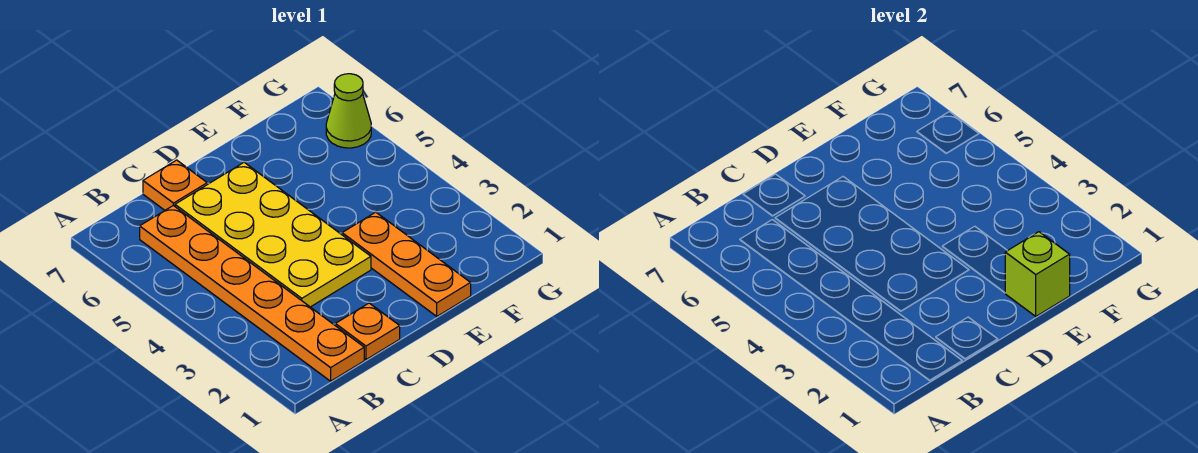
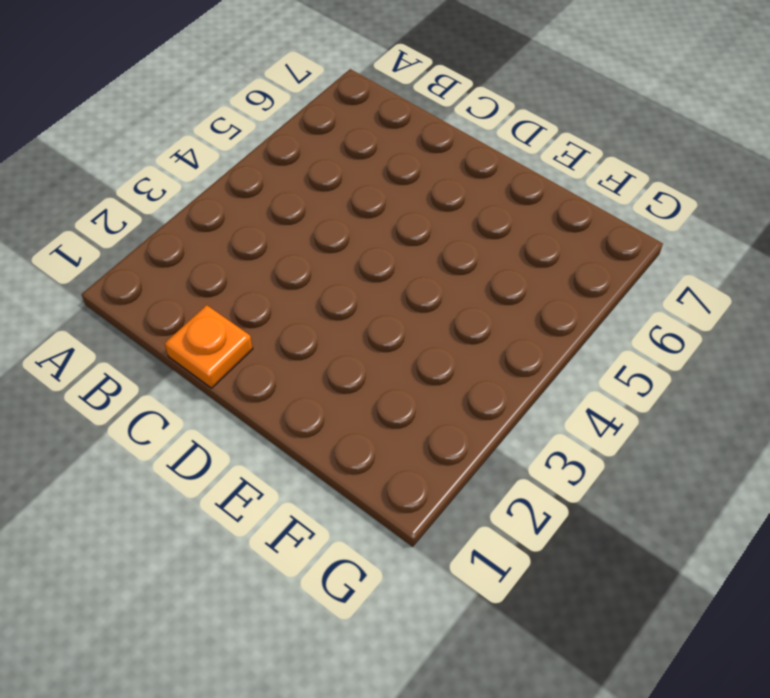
none -> orange plate B1:B6 level 1
none -> yellow plate C3:D6 level 1

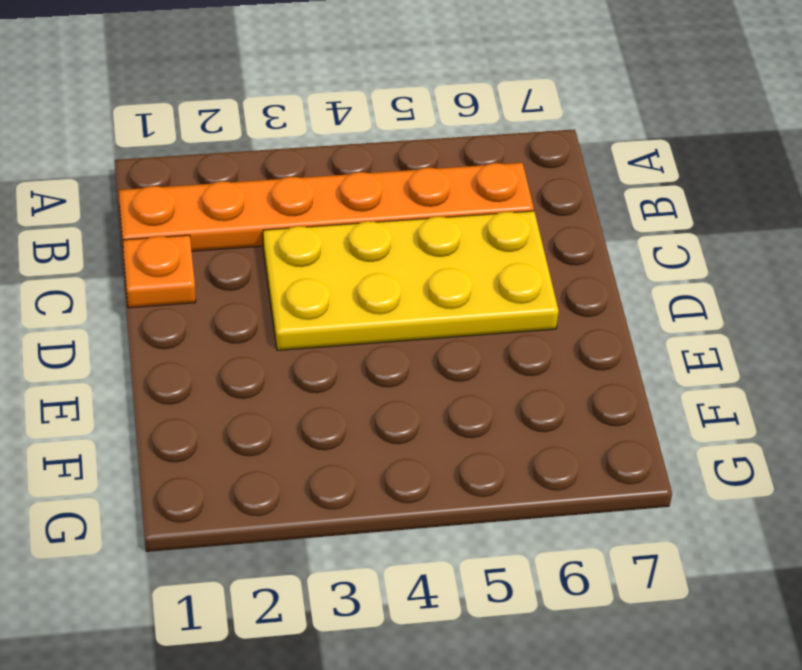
none -> orange plate C7 level 1
none -> orange plate E1:E3 level 1

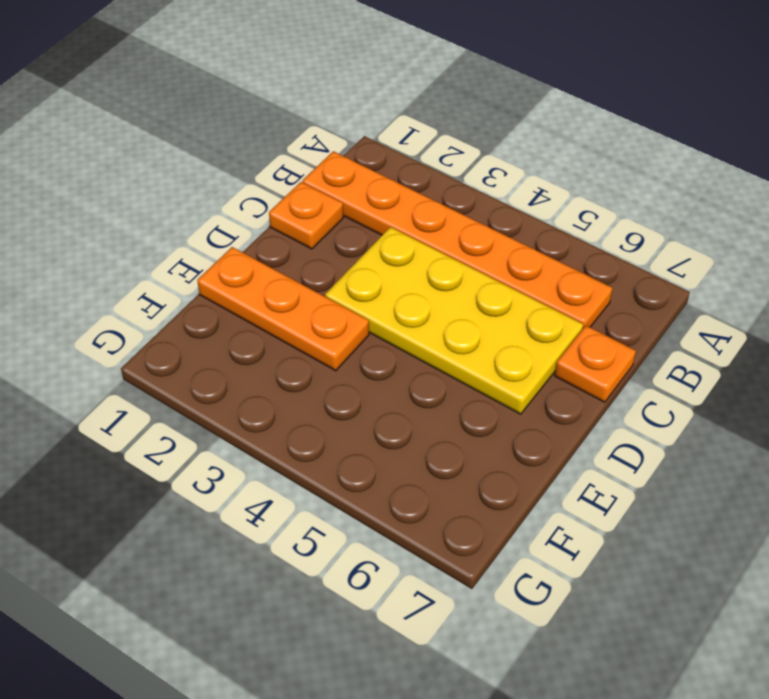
none -> lime cone G6 level 1
none -> lime brick E1 level 2

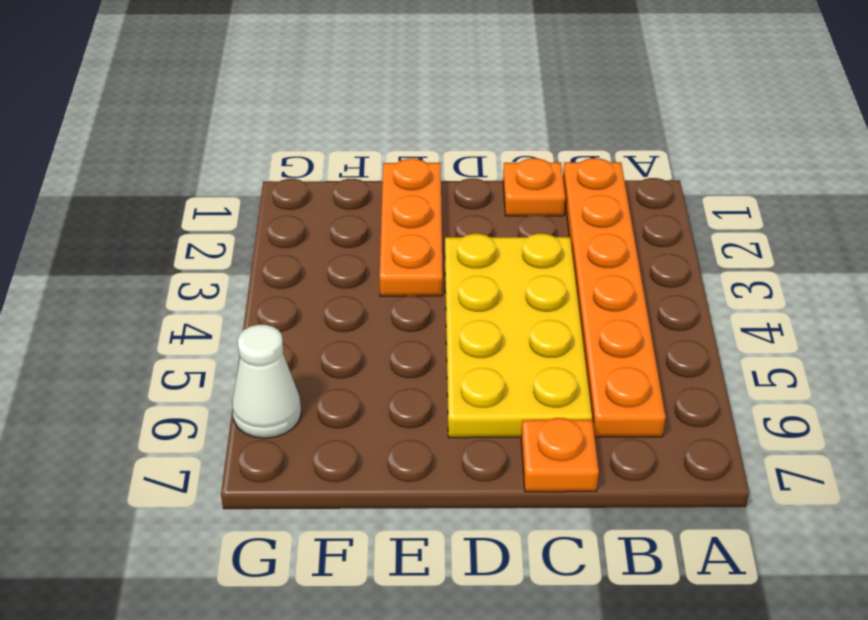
white cone G6 level 1 -> lime cone G6 level 1
none -> lime brick E1 level 2

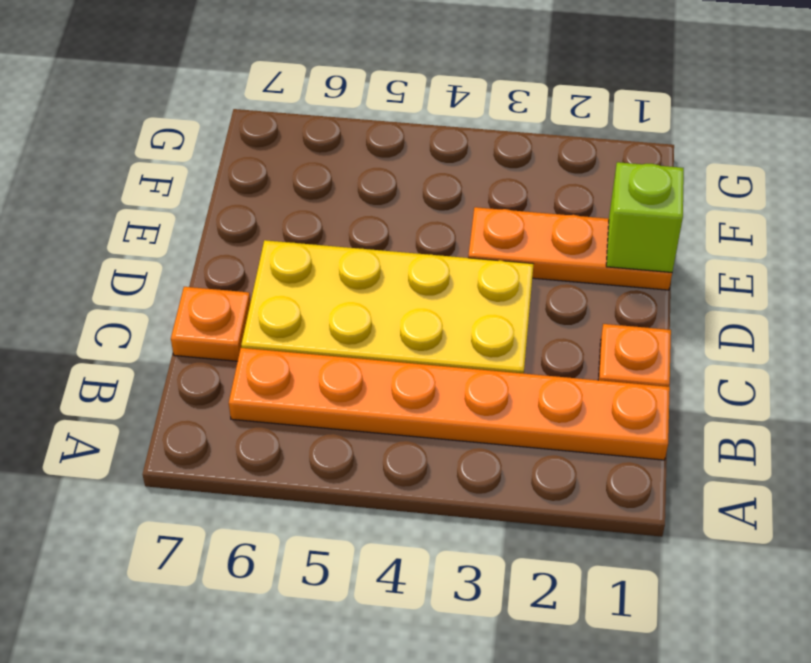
none -> lime cone G6 level 1

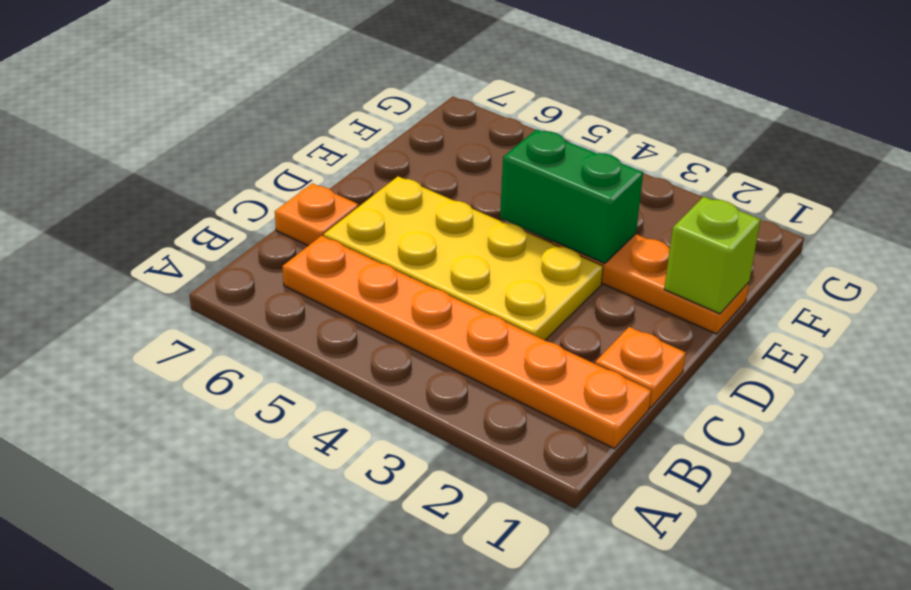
green brick E3:E4 level 2 -> none
none -> lime cone G6 level 1

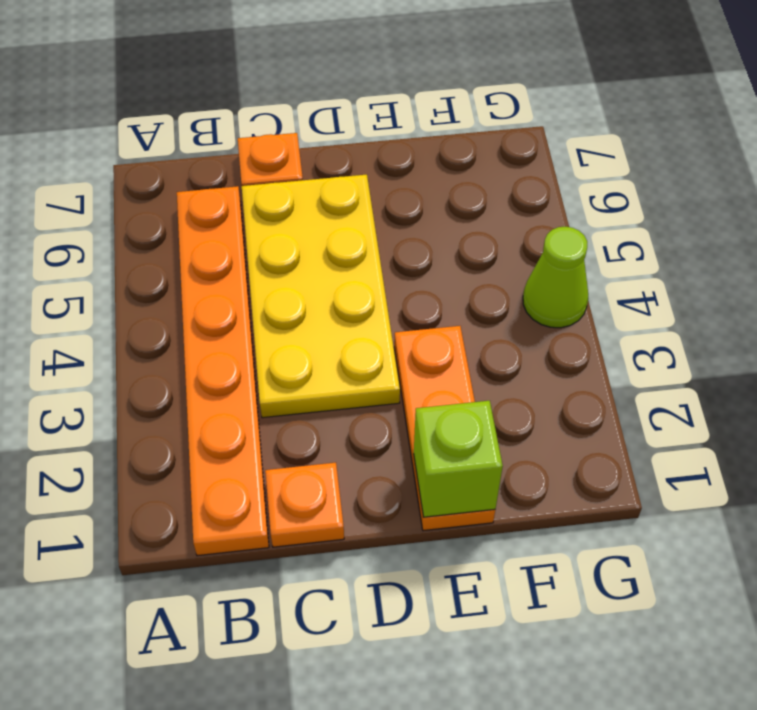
lime cone G4 level 1 -> lime cone G6 level 1

